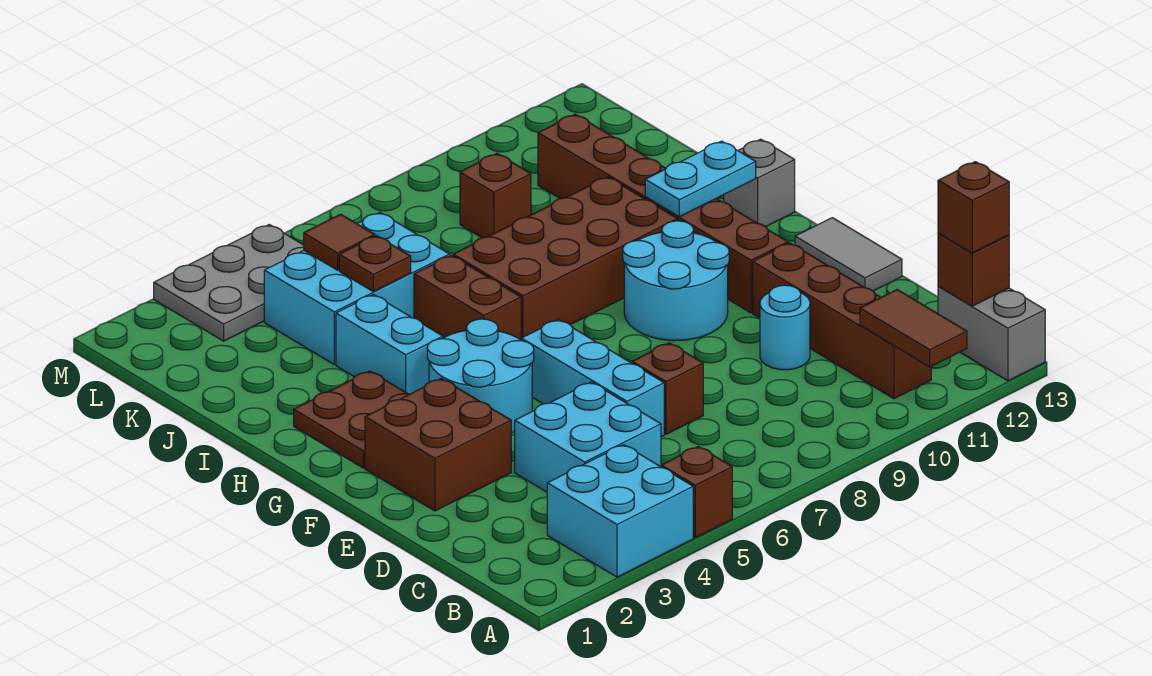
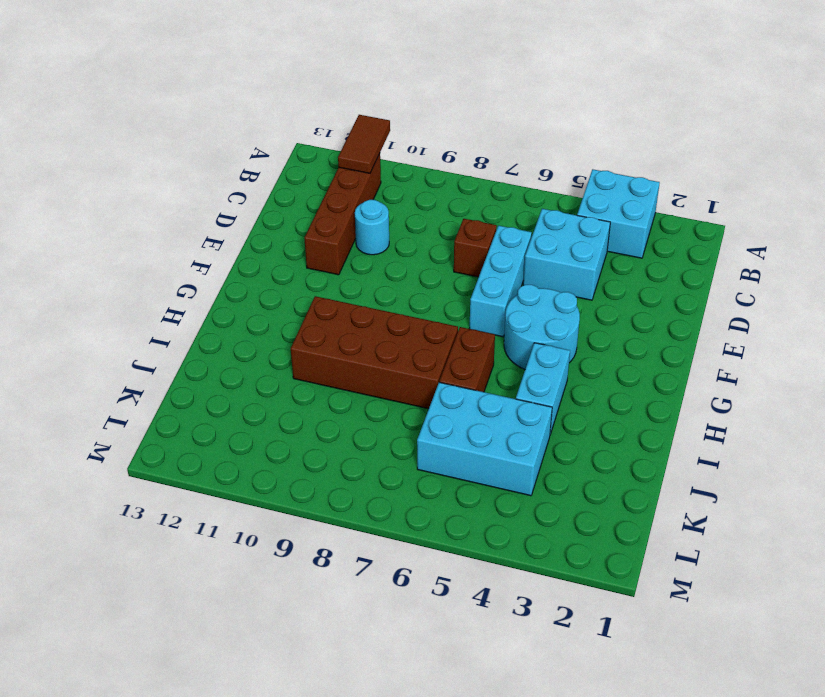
none -> brown brick A5 level 1
none -> grey brick A13:B13 level 1
none -> brown brick E2:F3 level 1

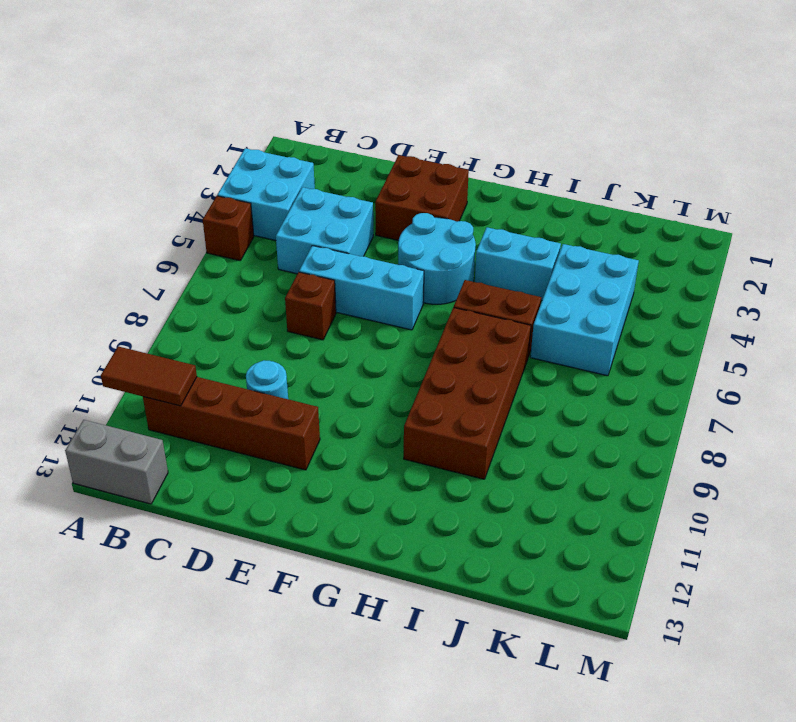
none -> grey tile E13:F13 level 1
none -> cyan round brick F9:G10 level 1
none -> brown brick F11:K11 level 1

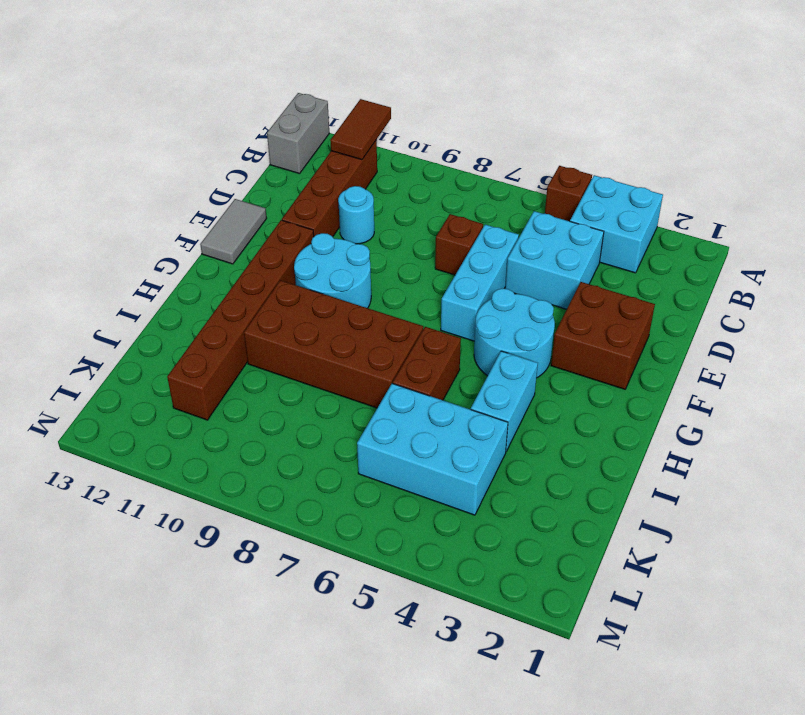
none -> brown plate G2:H3 level 1
none -> grey brick H13 level 1
none -> brown brick K9 level 1

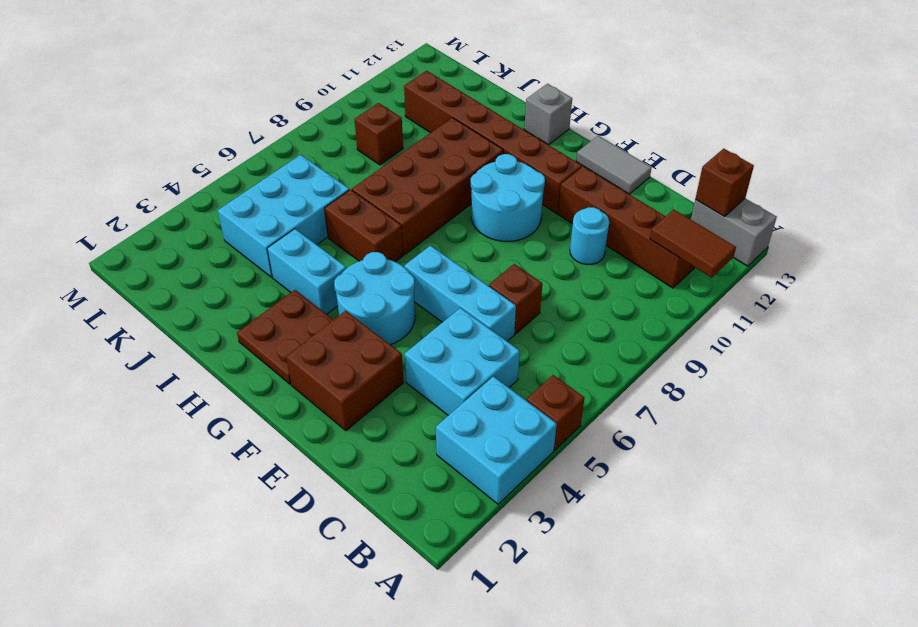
none -> grey plate L3:M5 level 1
none -> cyan plate H11:H12 level 2
none -> brown plate J5 level 2

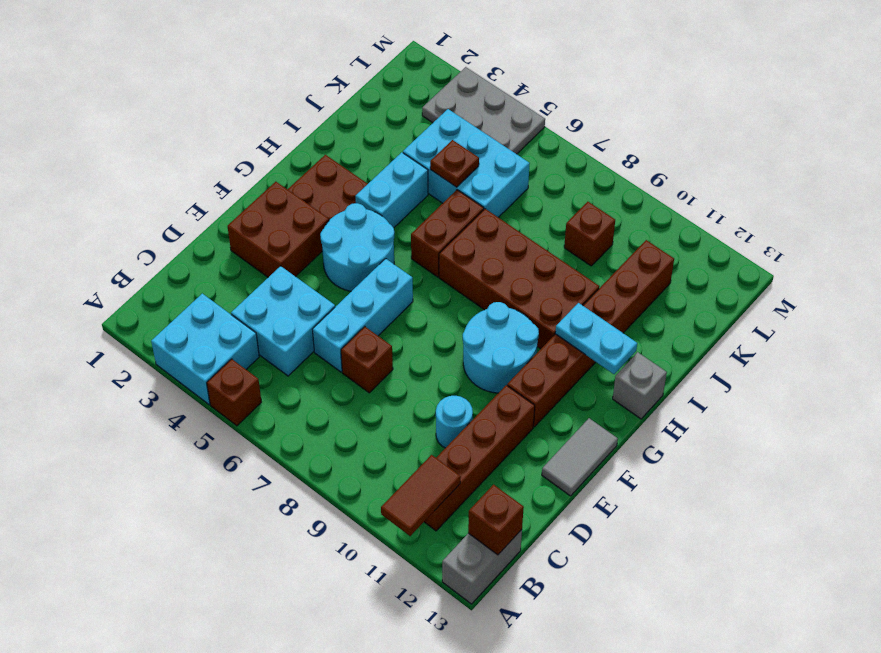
none -> brown tile K5 level 2
none -> brown brick B13 level 3

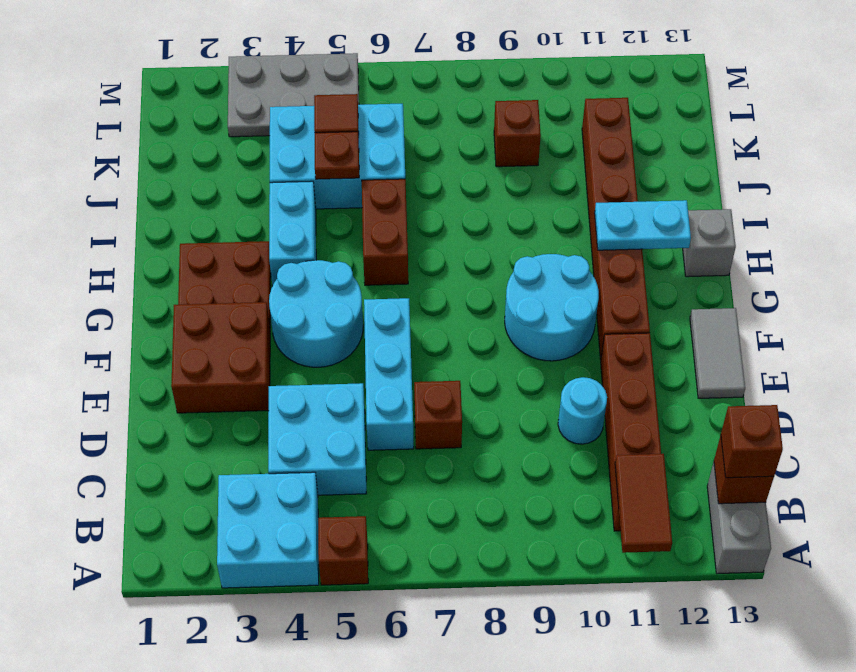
none -> brown brick H7:I10 level 1

